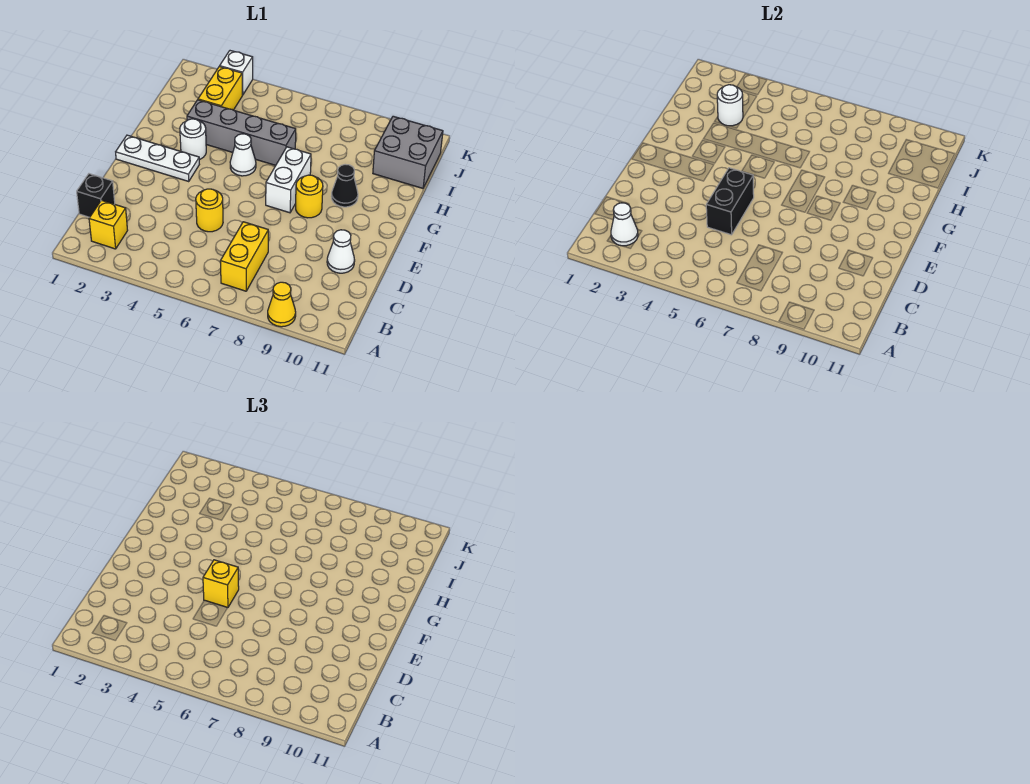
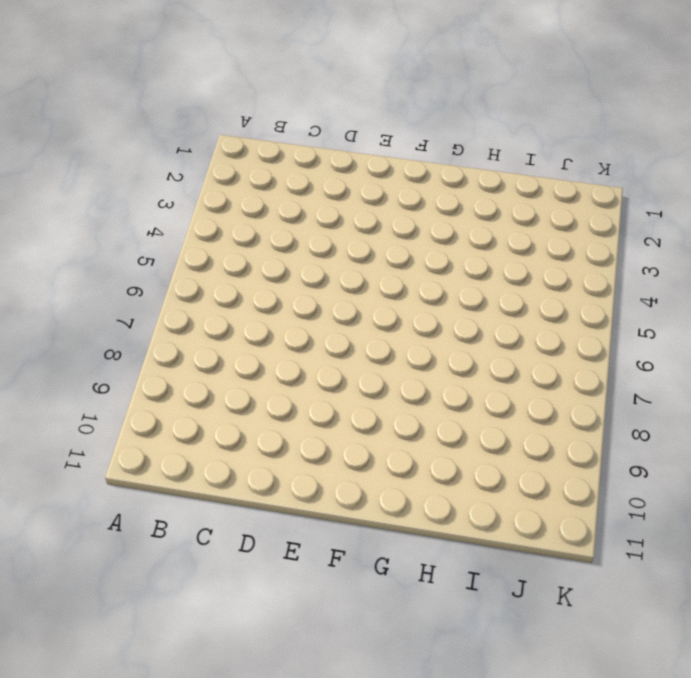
none -> yellow cone A9 level 1
none -> yellow brick B2 level 1
none -> yellow brick B7:C7 level 1

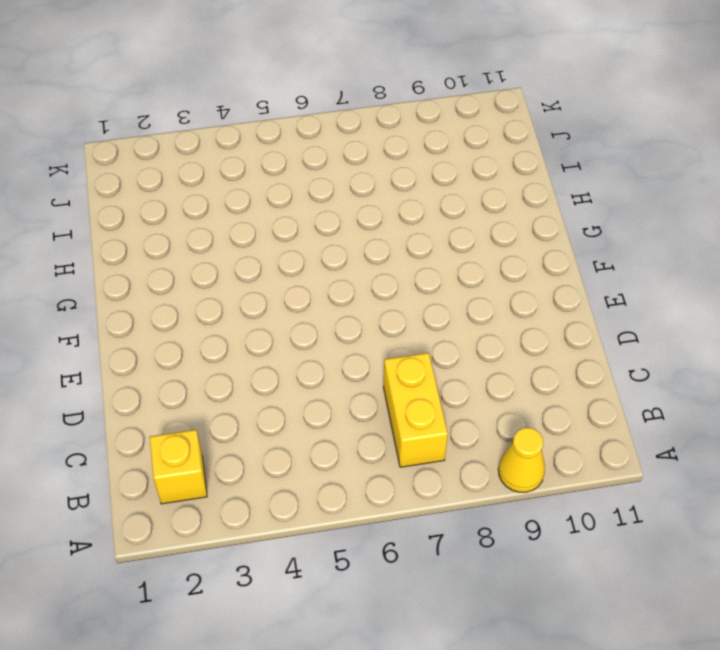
none -> black brick C1 level 1
none -> yellow round brick D5 level 1
none -> white cone D10 level 1

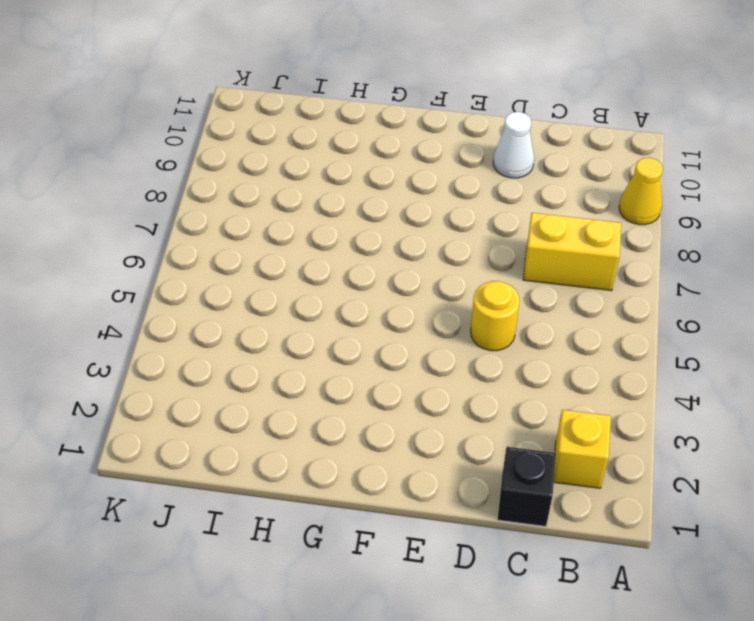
none -> white plate F1:F3 level 1
none -> white brick F7:G7 level 1
none -> yellow round brick F8 level 1

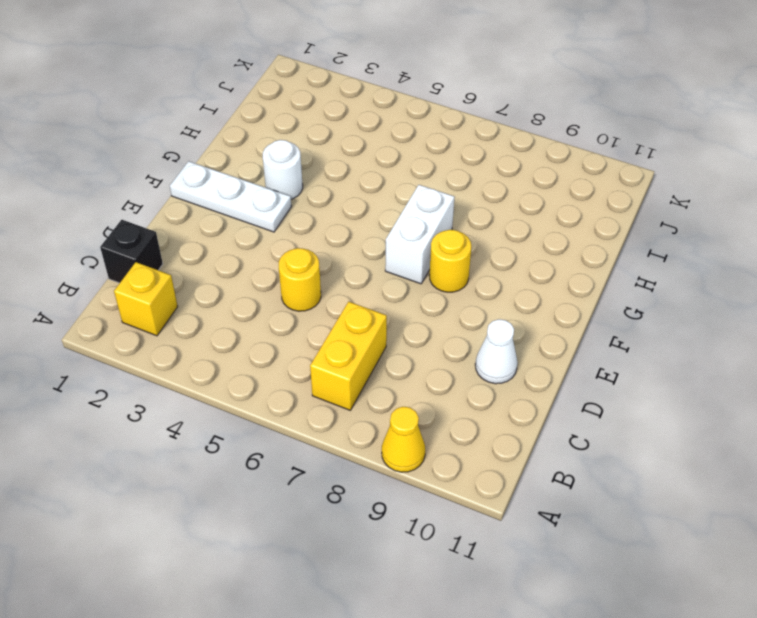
none -> white cone G5 level 1
none -> black cone G9 level 1
none -> grey brick H3:H6 level 1

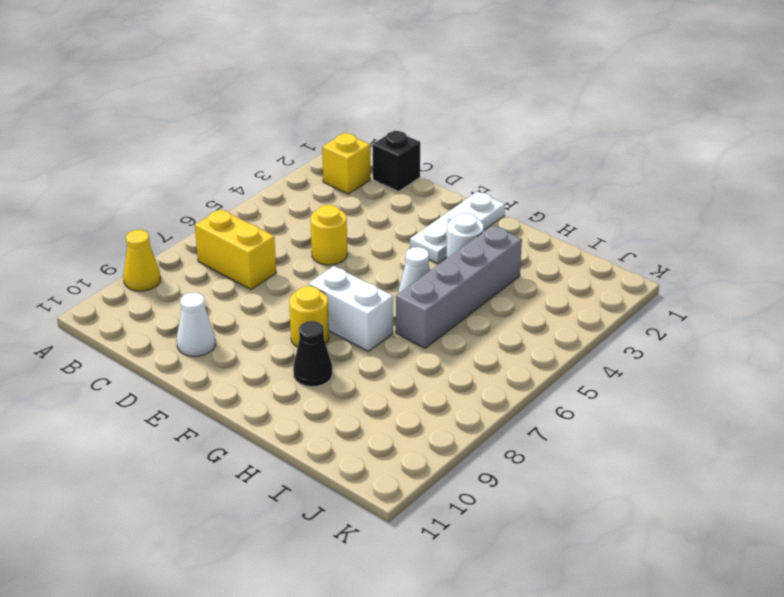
none -> yellow brick I3:J3 level 1
none -> grey brick I10:J11 level 1
none -> white brick K3 level 1

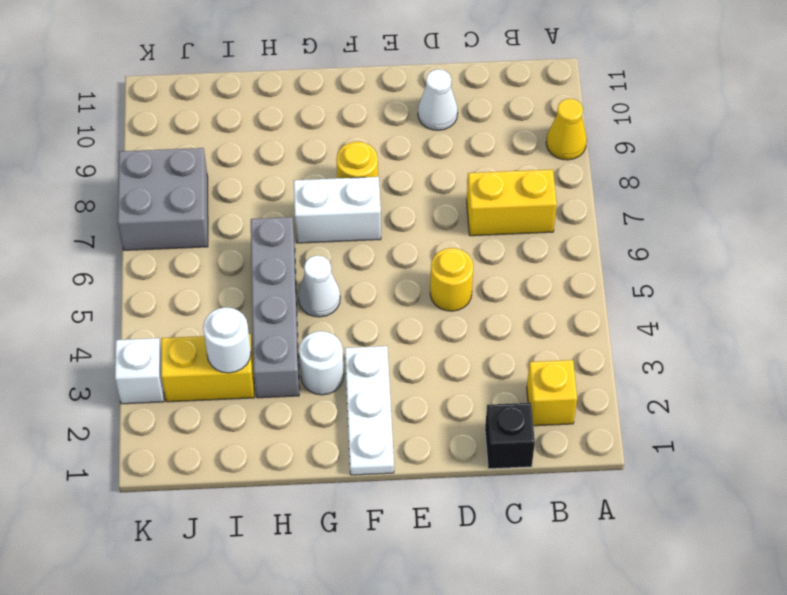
grey brick J7:K8 level 1 -> grey brick I10:J11 level 1
none -> black cone G9 level 1
none -> white cone B2 level 2
none -> black brick D5:E5 level 2

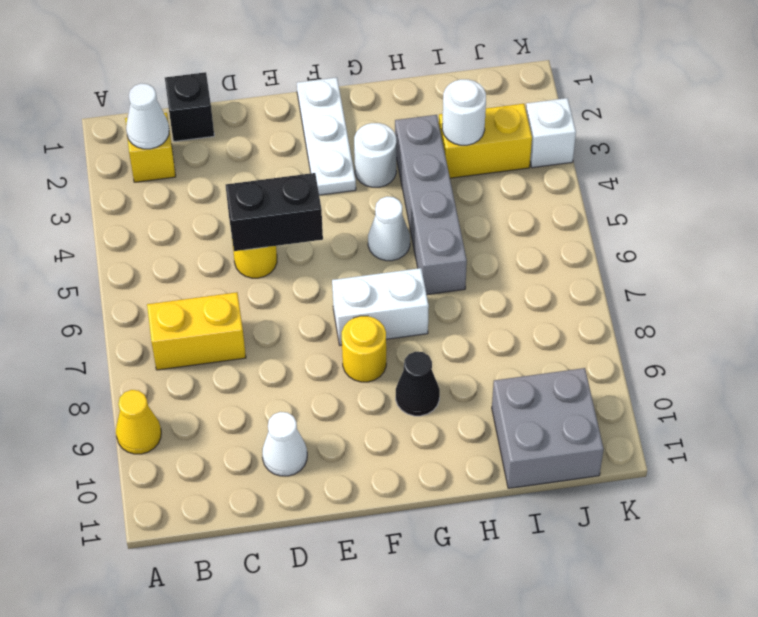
none -> yellow brick E5 level 3

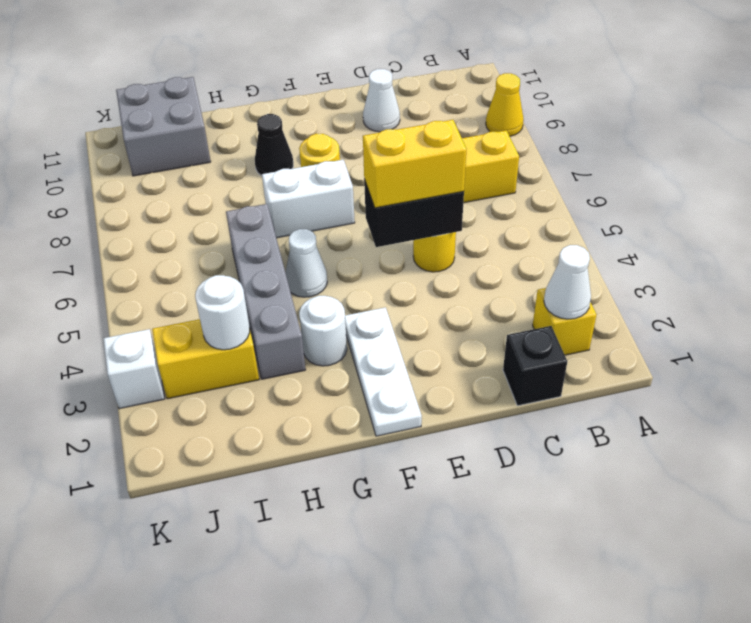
yellow brick D5:E5 level 3 -> yellow brick E5 level 3

